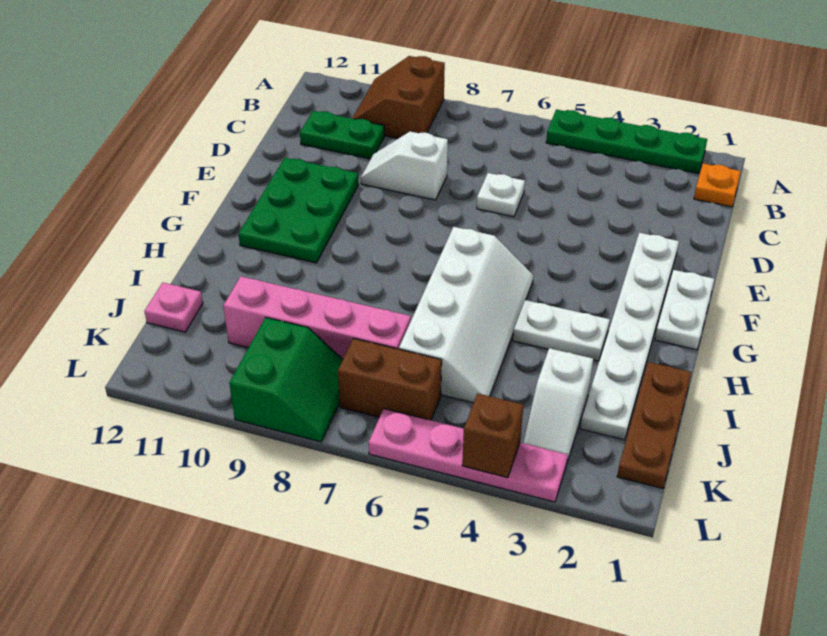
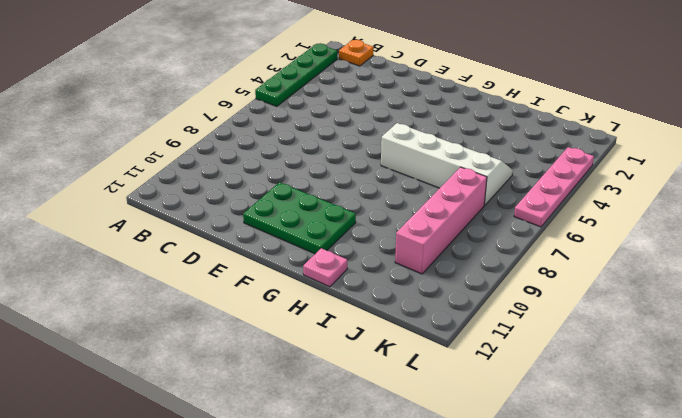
pink plate H12 level 1 -> pink plate J12 level 1
none -> brown slope A9:B10 level 1 top 9
none -> green plate C10:C11 level 1
none -> white plate D6 level 1

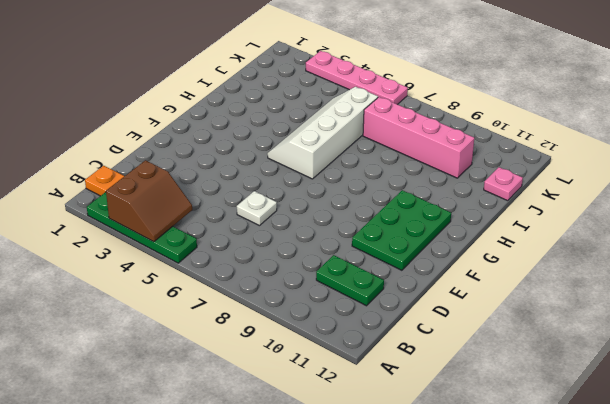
brown slope A3:B4 level 2 top 3 -> brown slope A9:B10 level 1 top 9
none -> white slope D8:D9 level 1 top 8
none -> white plate E2:J2 level 1
none -> white plate F1:G1 level 1

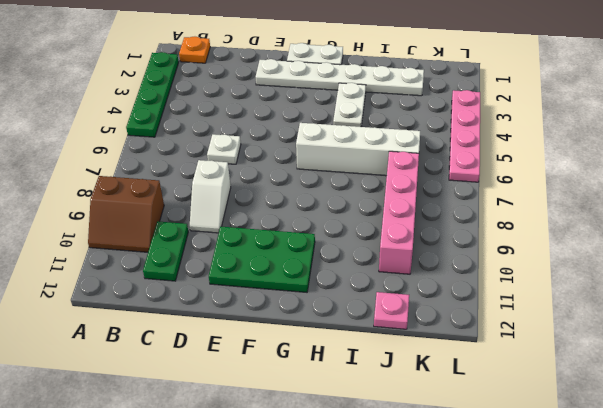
none -> brown plate I1:K1 level 1
none -> white slope J3:K3 level 1 top J
none -> brown brick K6:K7 level 1

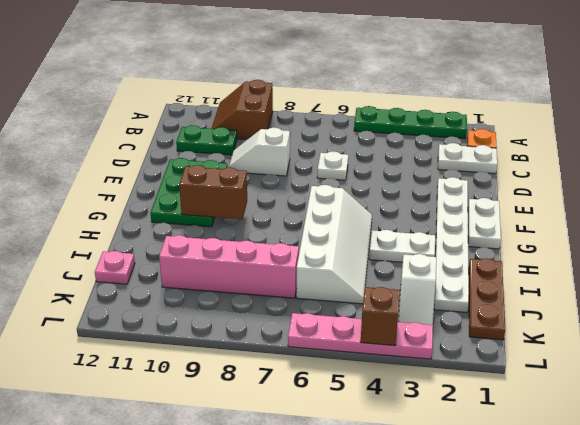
white plate C1:C2 level 1 -> none
brown brick G9:G10 level 2 -> brown brick K6:K7 level 1
none -> green slope K8:L9 level 1 top 9

